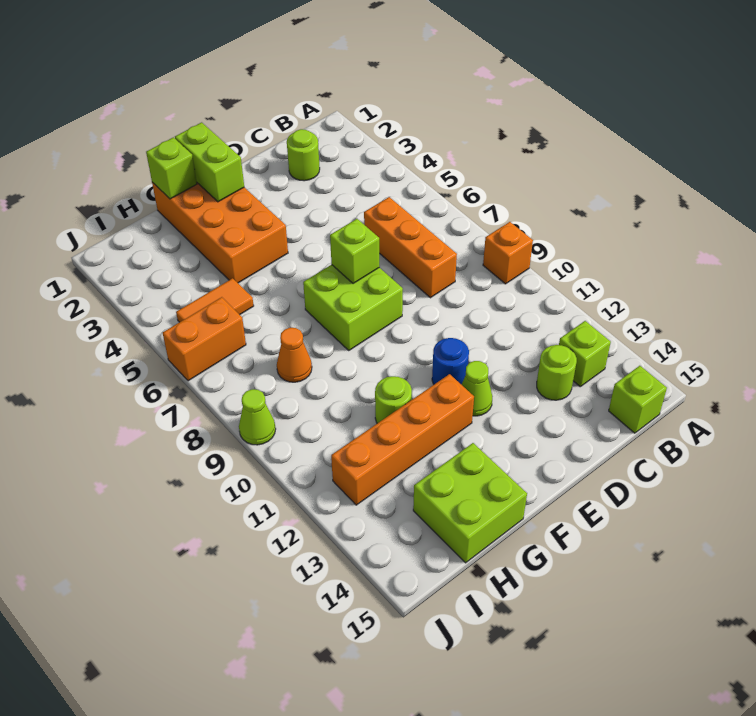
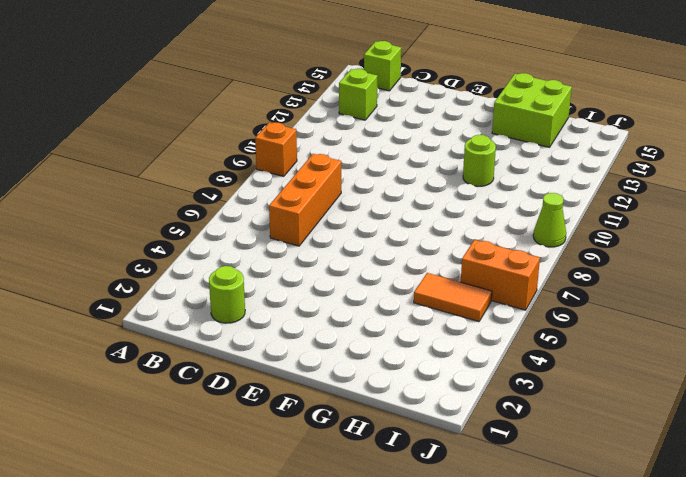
none -> lime round brick C13 level 1
none -> lime brick E7:F8 level 1
none -> blue round brick E11 level 1

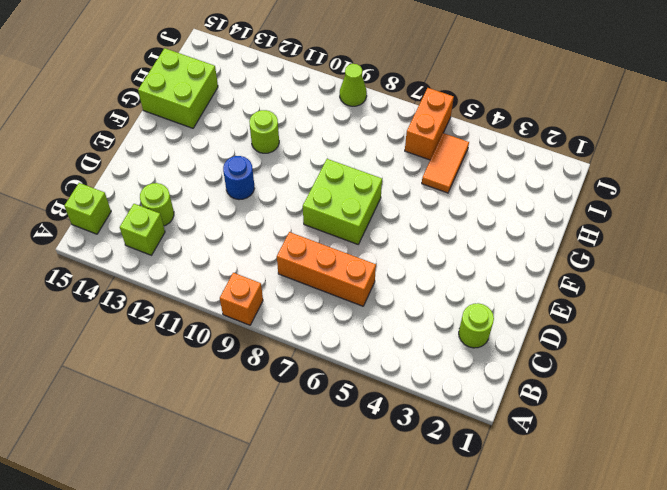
none -> lime cone E12 level 1
none -> orange brick F1:G4 level 1
none -> orange brick F12:I12 level 1

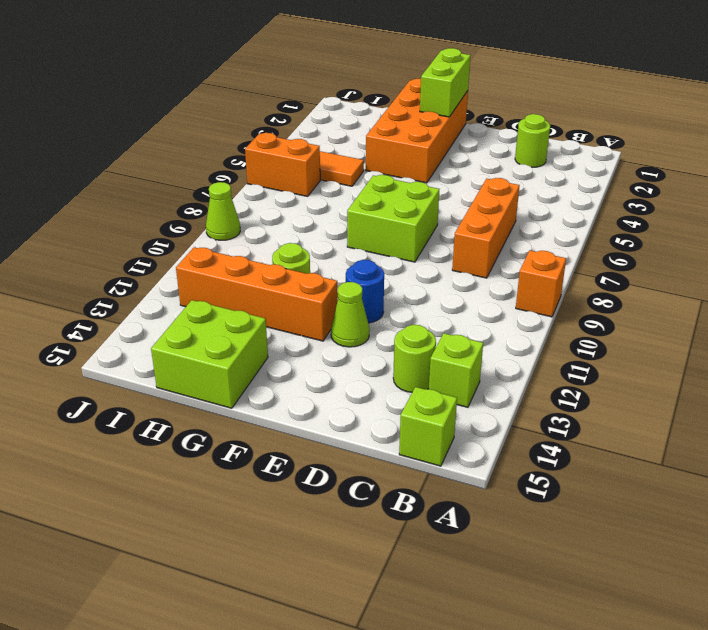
none -> orange cone H8 level 1
none -> lime brick E7 level 2
none -> lime brick G1 level 2

